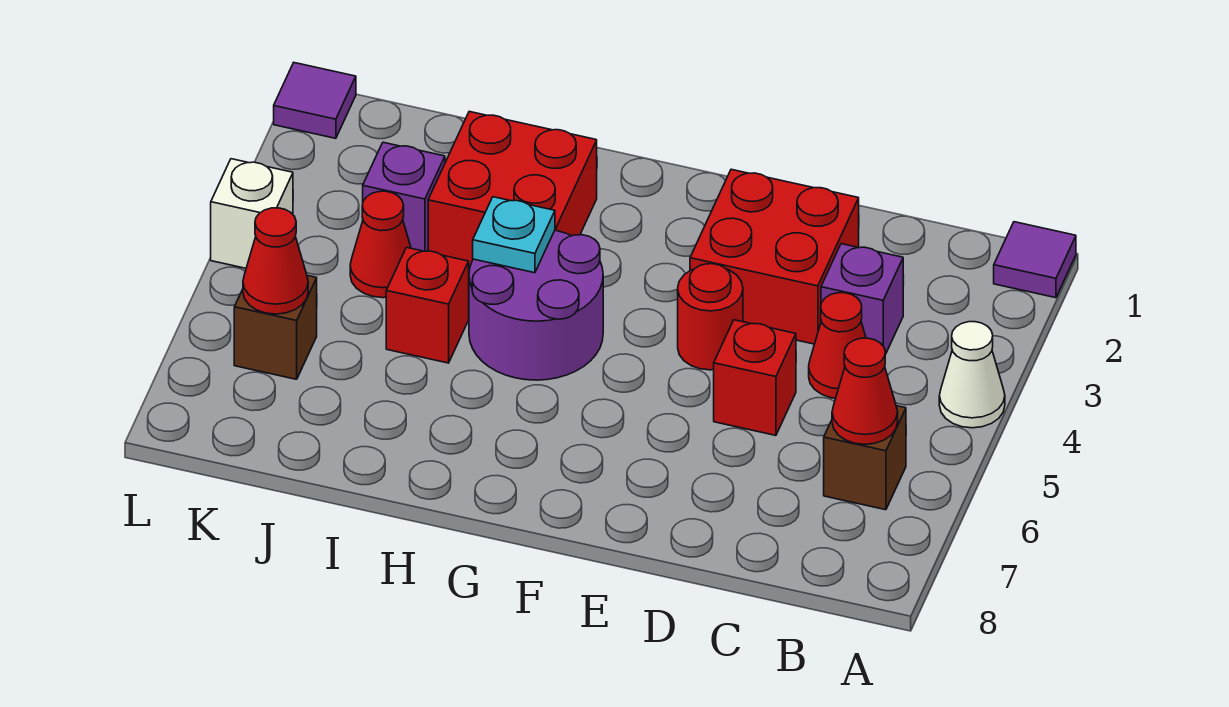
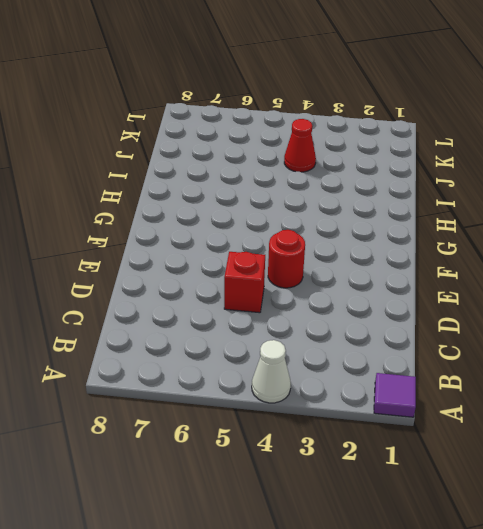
none -> brown brick B6 level 1
none -> purple brick C3 level 1
none -> red cone C4 level 1

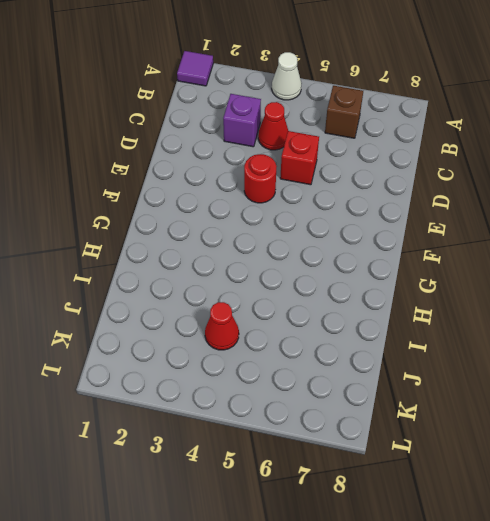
none -> red brick D2:E3 level 1
none -> purple round brick G4:H5 level 1
none -> red brick H2:I3 level 1

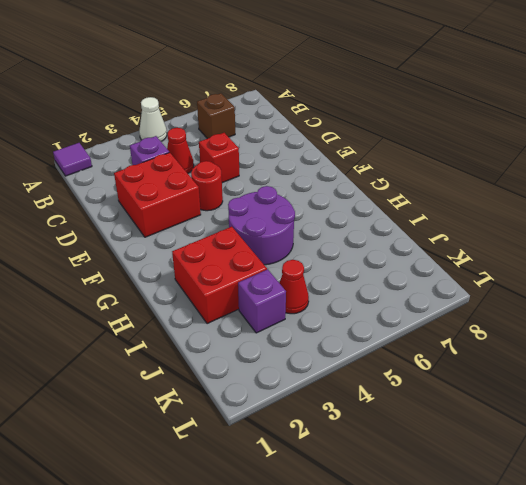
none -> red brick I5 level 1
none -> brown brick K6 level 1
none -> purple tile L1 level 1

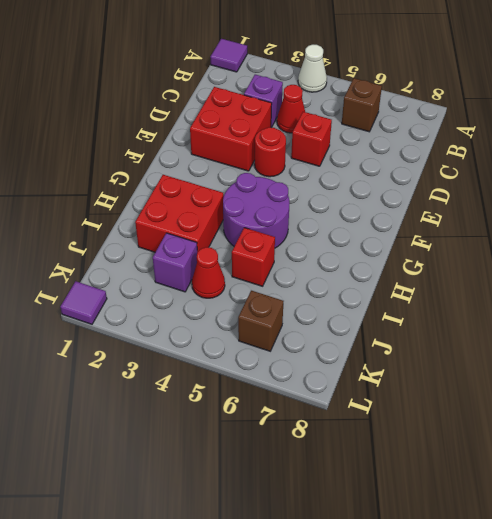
none -> white brick L4 level 1
none -> red cone B6 level 2
none -> cyan plate H4 level 2

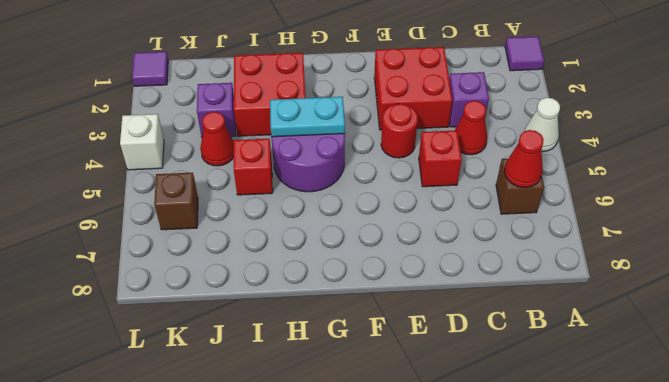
cyan plate G4:H4 level 2 -> cyan plate H4 level 2
none -> red cone K6 level 2

